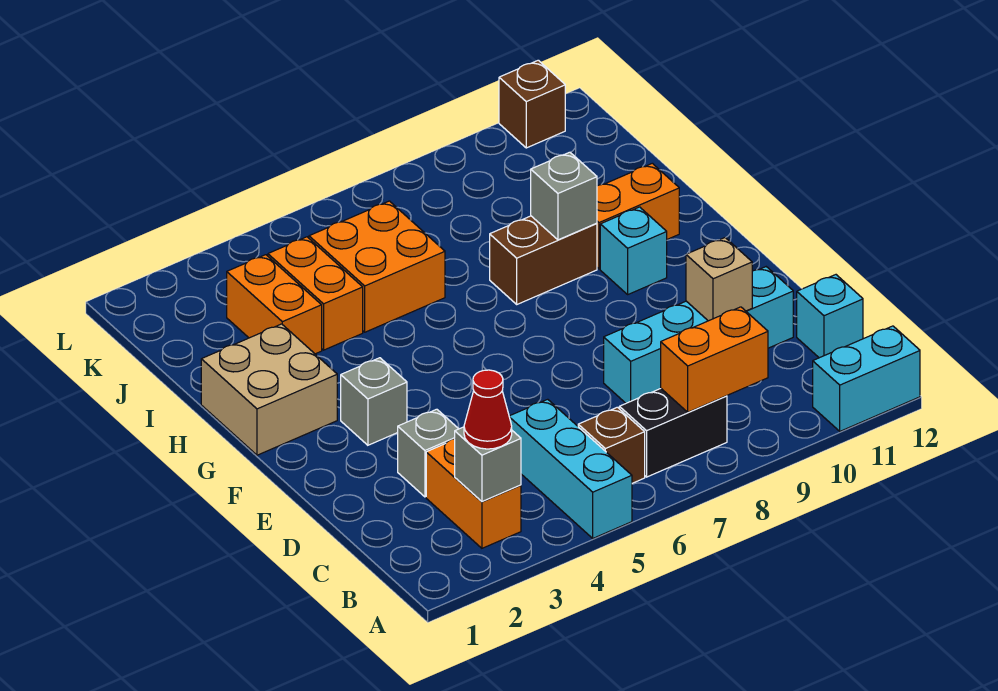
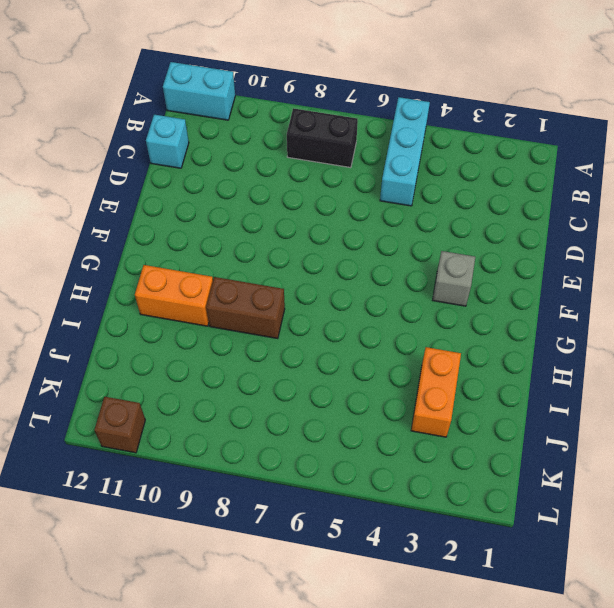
none -> orange brick B3:C3 level 1
none -> brown brick B6 level 1
none -> grey brick D3 level 1

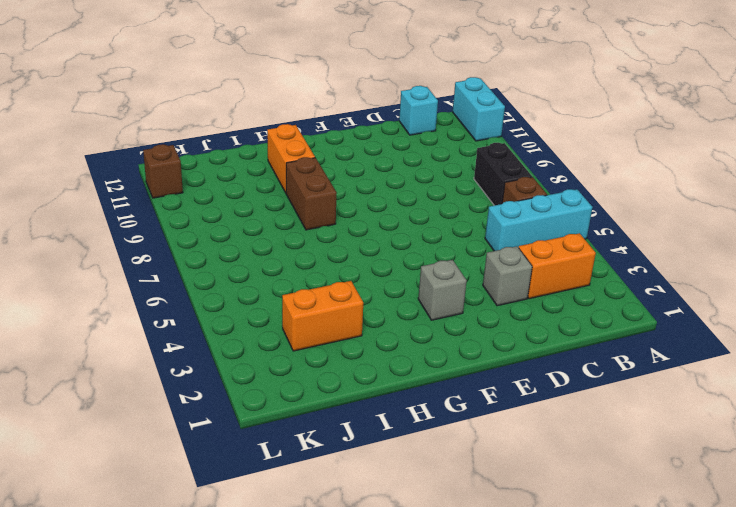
none -> cyan brick D8:D11 level 1
none -> tan brick G1:H2 level 1
none -> cyan brick G10 level 1

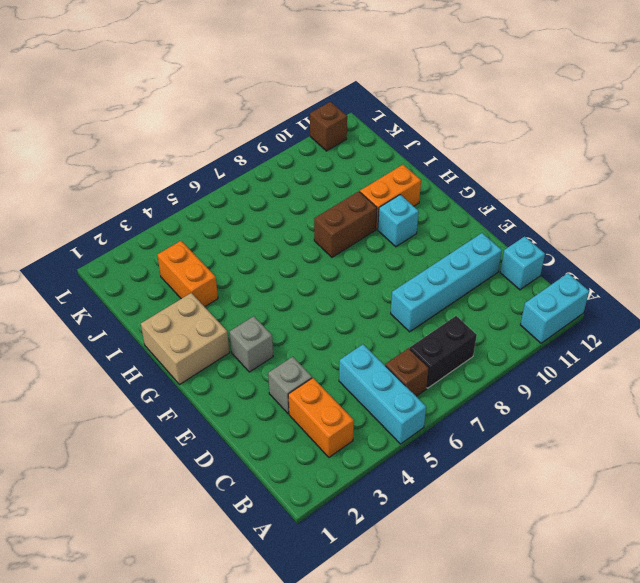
none -> orange brick I4:J4 level 1
none -> orange brick I5:J6 level 1
none -> grey brick B3 level 2

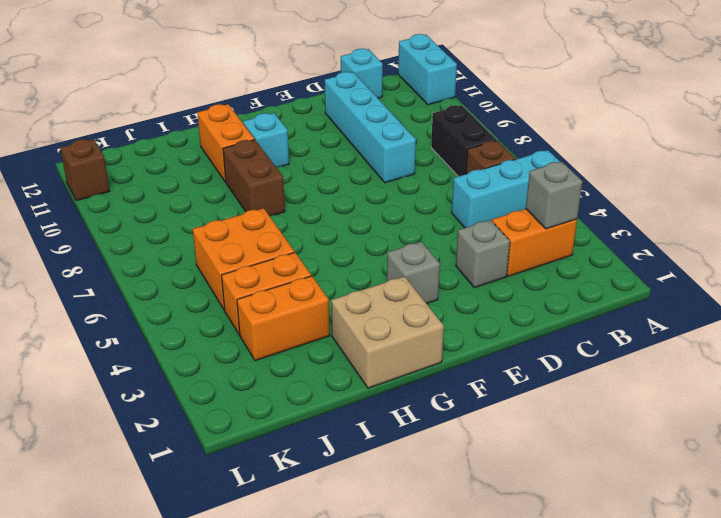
none -> orange brick B8:B9 level 2
none -> tan brick D10 level 2
none -> grey brick H9 level 2

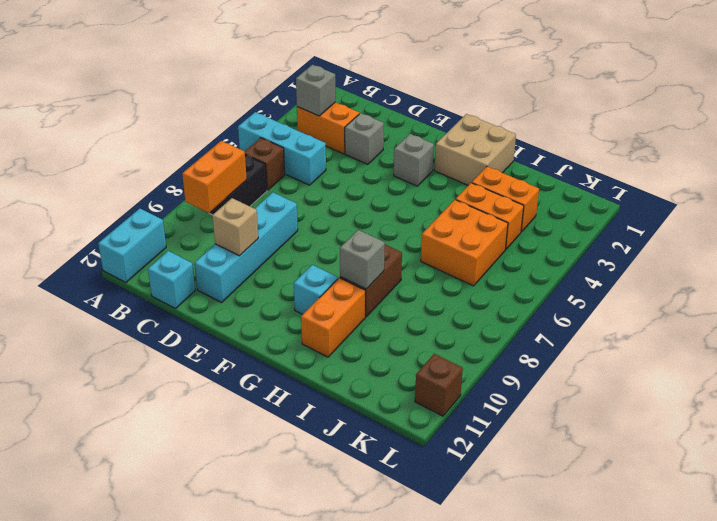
none -> red cone B3 level 3

